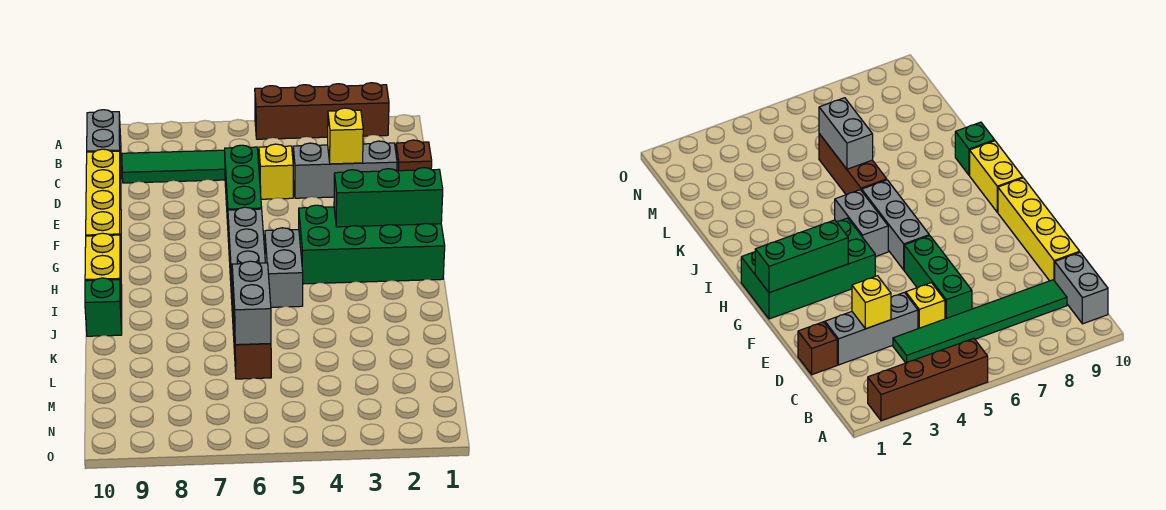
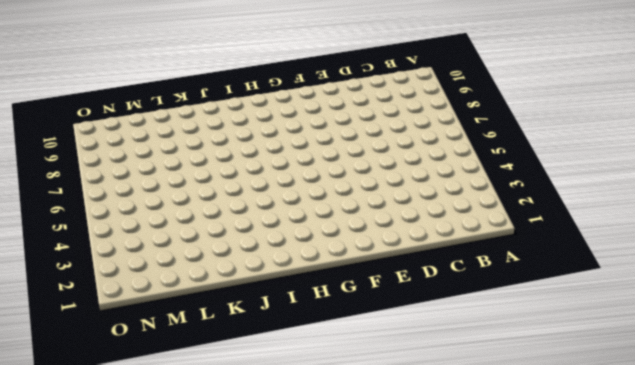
none -> brown brick A2:A5 level 1
none -> grey brick B10:C10 level 1
none -> green tile C4:C9 level 1

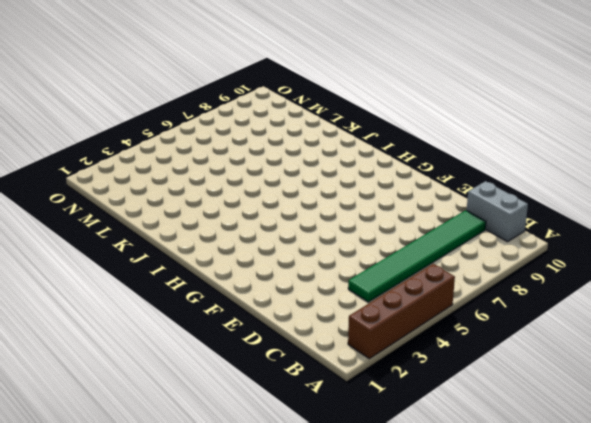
none -> brown brick D1 level 1
none -> grey brick D2:D4 level 1
none -> yellow brick D5 level 1

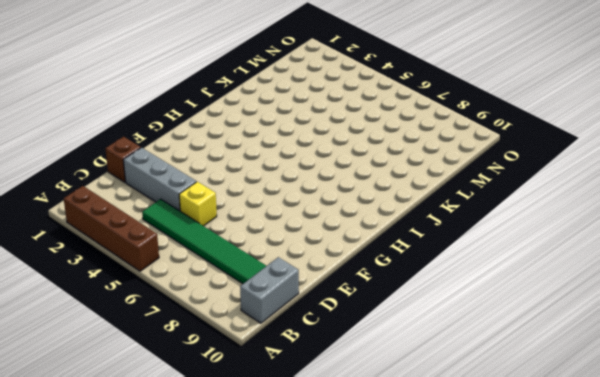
none -> green brick D6:F6 level 1
none -> yellow brick D10:G10 level 1
none -> green brick G1:H4 level 1

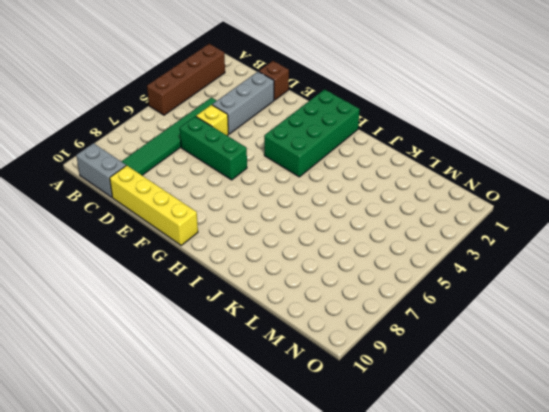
none -> grey brick G6:I6 level 1
none -> grey brick H5:I5 level 1
none -> yellow brick H10:I10 level 1

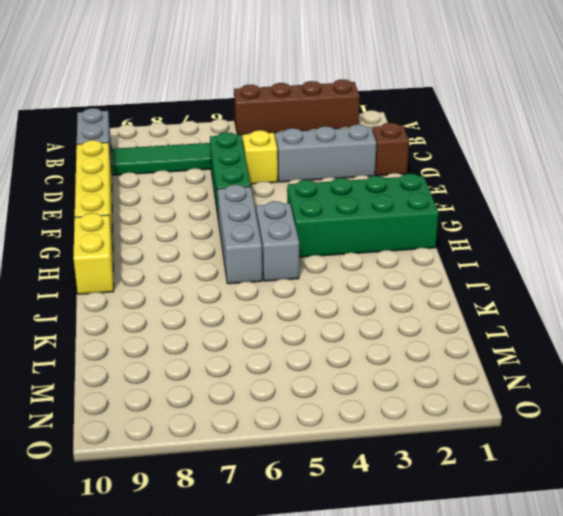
none -> brown brick J6:L6 level 1
none -> green brick J10 level 1
none -> yellow brick D3 level 2

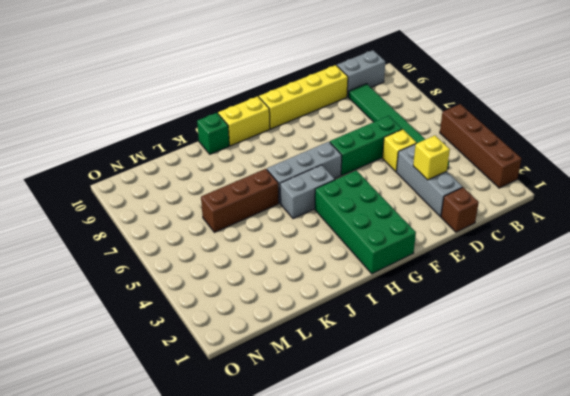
none -> green brick G1:G3 level 2
none -> grey brick K6:L6 level 2

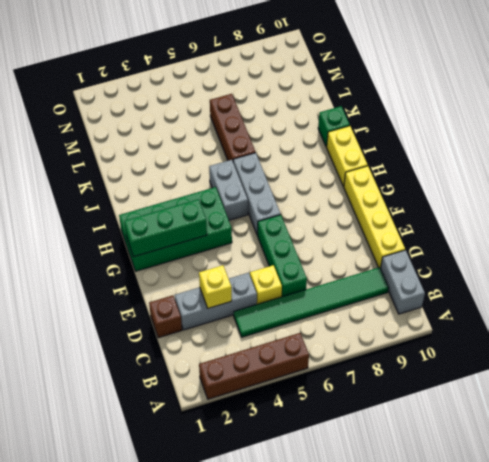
none -> grey brick K6:L6 level 2

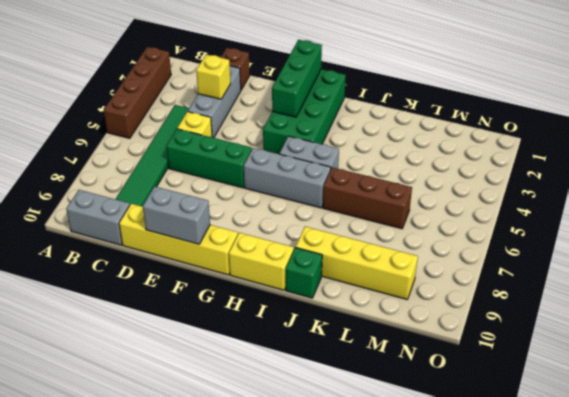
grey brick E10:F10 level 2 -> grey brick K6:L6 level 2
yellow brick J9:M9 level 1 -> none

